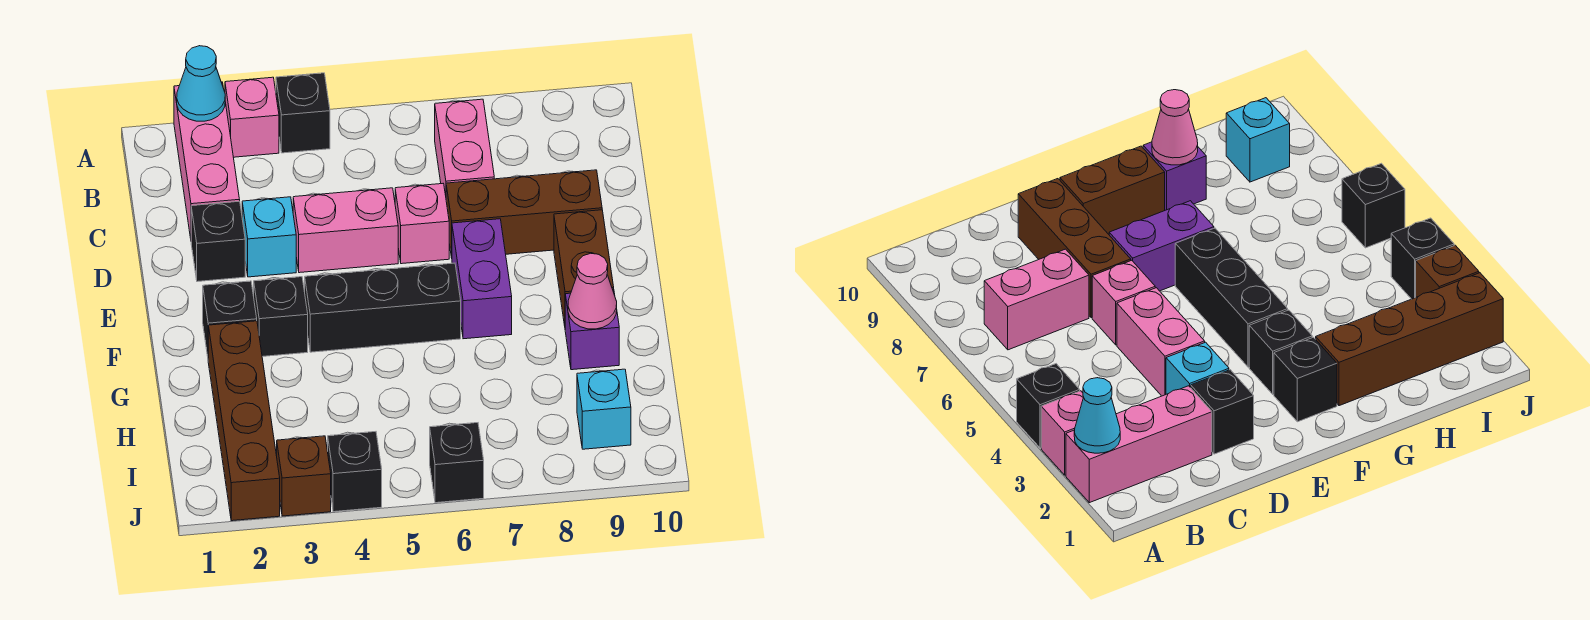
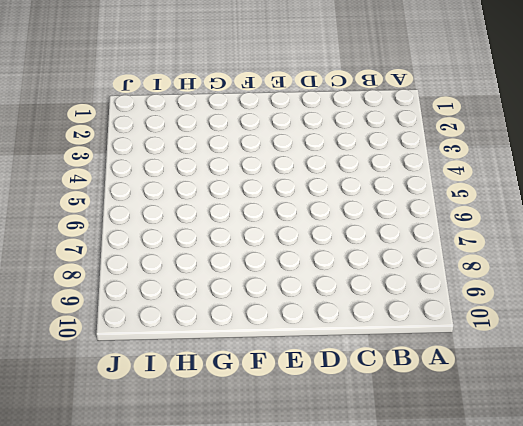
none -> pink brick A2:C2 level 1
none -> pink brick A3 level 1
none -> black brick A4 level 1

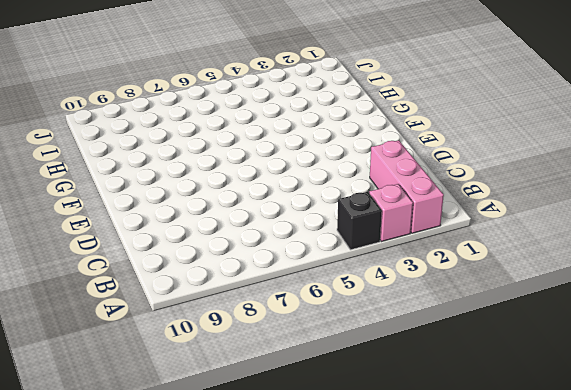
none -> pink brick B7:C7 level 1
none -> black brick D2 level 1
none -> cyan brick D3 level 1

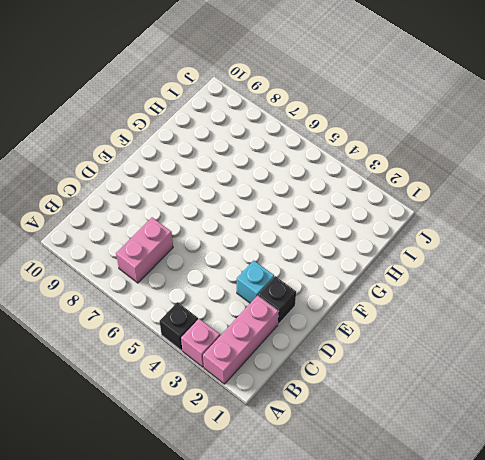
none -> pink brick D4:D5 level 1
none -> pink brick D6 level 1
none -> brown brick D7:D9 level 1

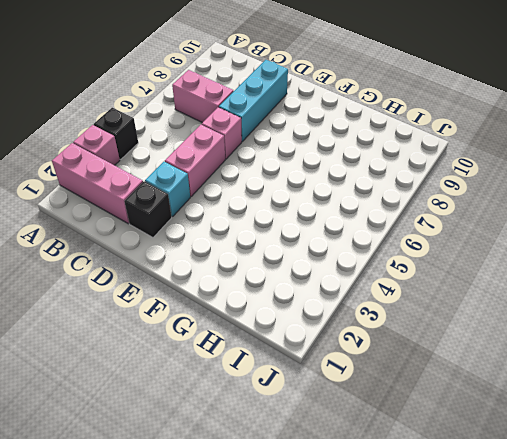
cyan brick D7:D9 level 1 -> brown brick D7:D9 level 1
none -> purple brick E7:F7 level 1
none -> brown brick E9:F9 level 1
none -> black brick F2 level 1

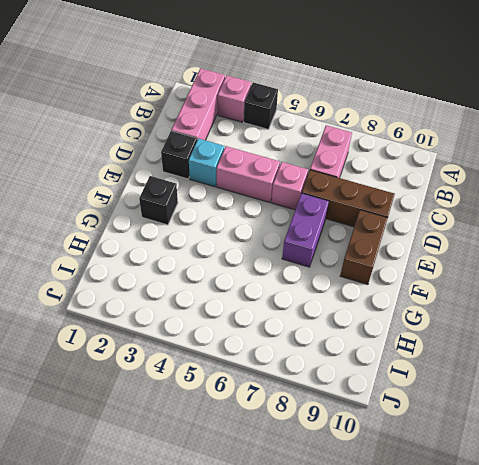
none -> black brick F3 level 1
none -> black brick F4:F6 level 1
none -> brown brick G2:J2 level 1

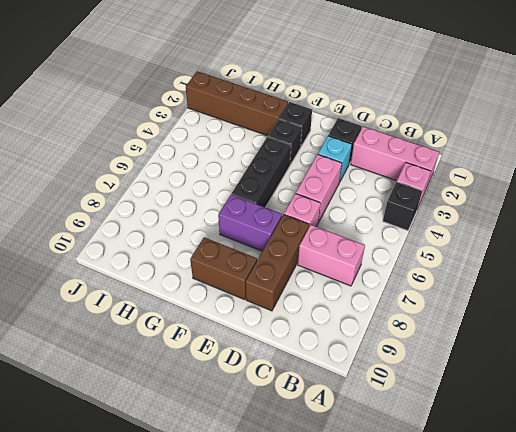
none -> purple brick G9 level 1
none -> cyan brick I9 level 1
none -> brown brick J3 level 1

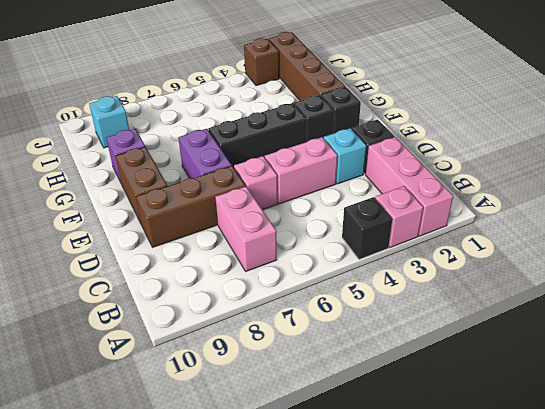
none -> black brick J4 level 1
none -> black brick J6 level 1
none -> cyan cone A2 level 2

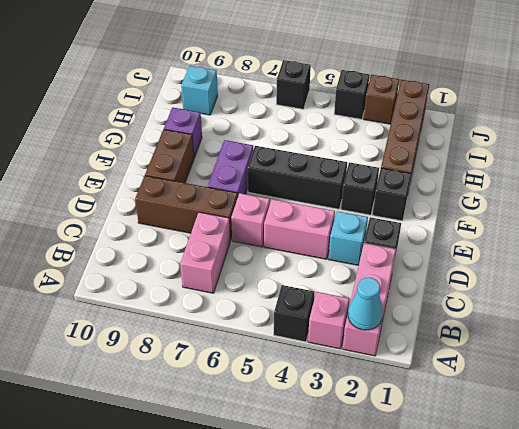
none -> pink cone G9 level 2

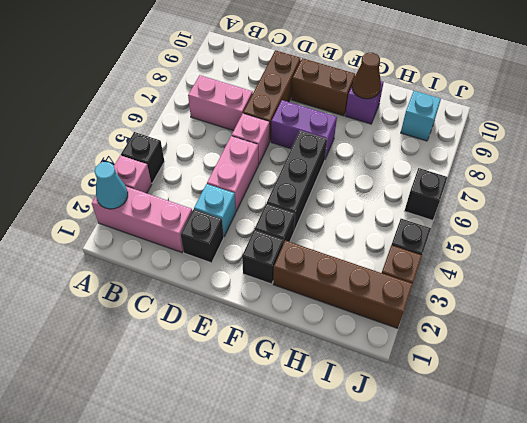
brown cone G9 level 2 -> pink cone G9 level 2

